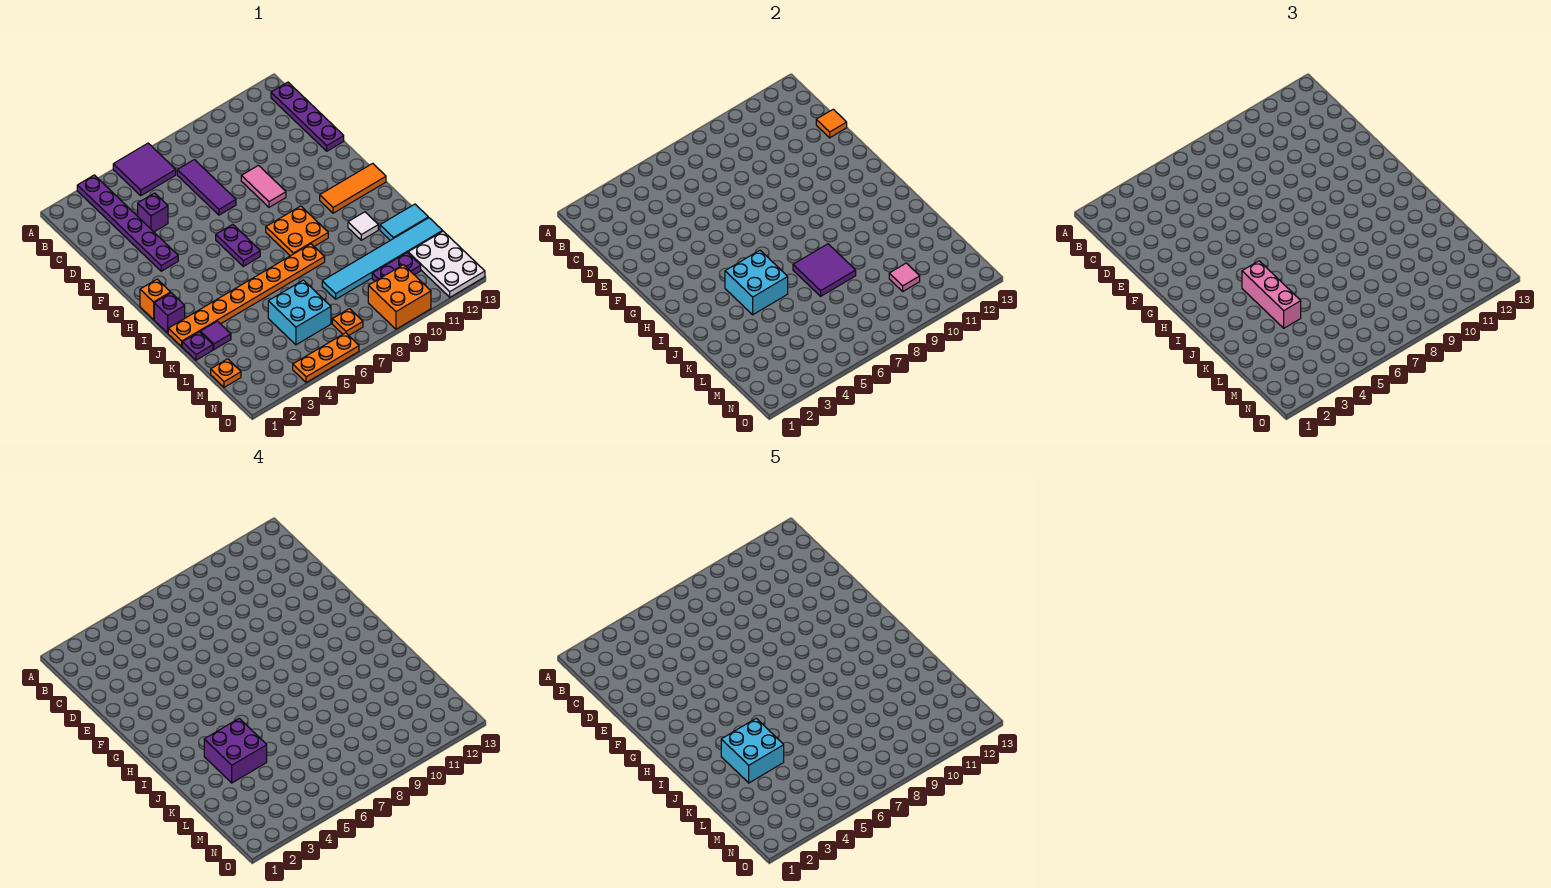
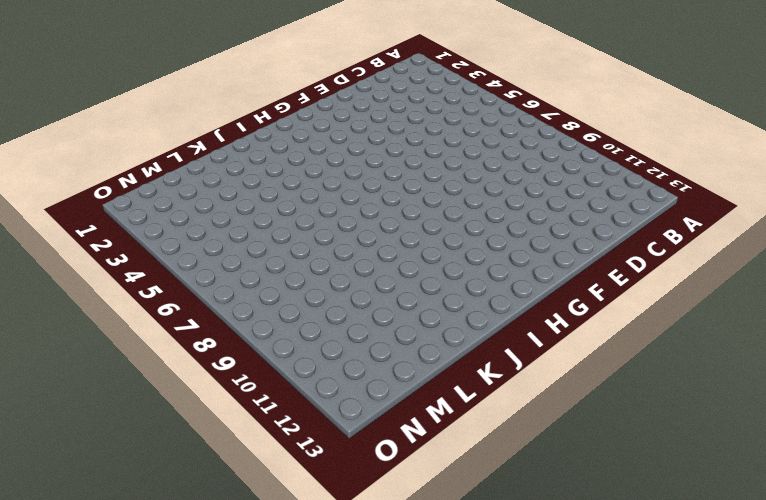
none -> purple plate A3:F3 level 1
none -> purple tile A5:B6 level 1
none -> purple plate B13:E13 level 1
none -> purple tile C7:E7 level 1

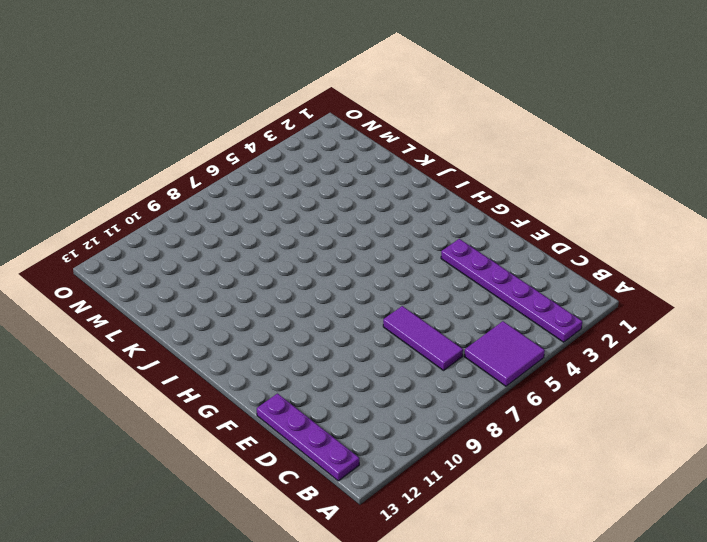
none -> purple brick D4 level 1
none -> pink tile E9:F9 level 1
none -> purple plate G6:H6 level 1
none -> orange brick H1 level 1

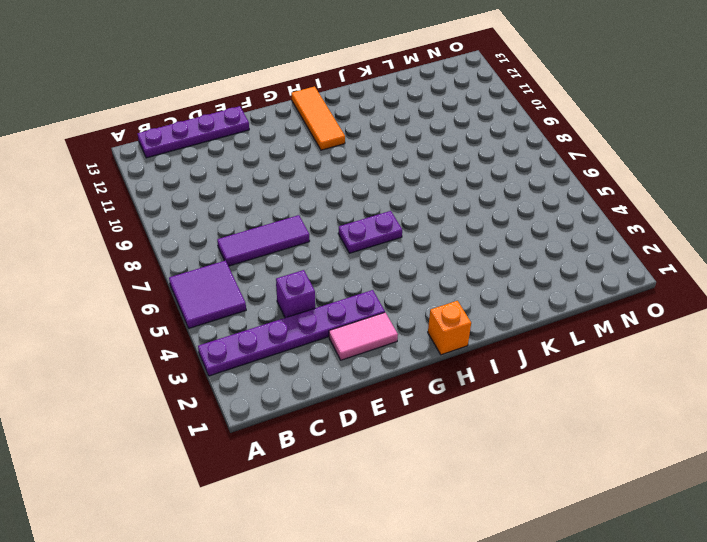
pink tile E2:F2 level 1 -> pink tile E9:F9 level 1
none -> orange plate H8:I9 level 1
none -> purple brick I1 level 1
none -> orange plate J1:J8 level 1
none -> white tile J11 level 1

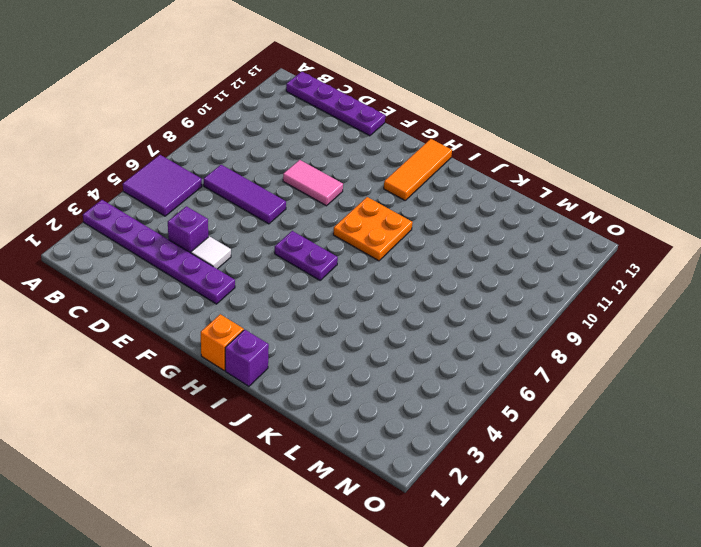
white tile E4 level 1 -> white tile J11 level 1
none -> orange plate J1:J8 level 1
none -> purple plate K1 level 1
none -> purple tile K2 level 1
none -> cyan tile K12:K13 level 1

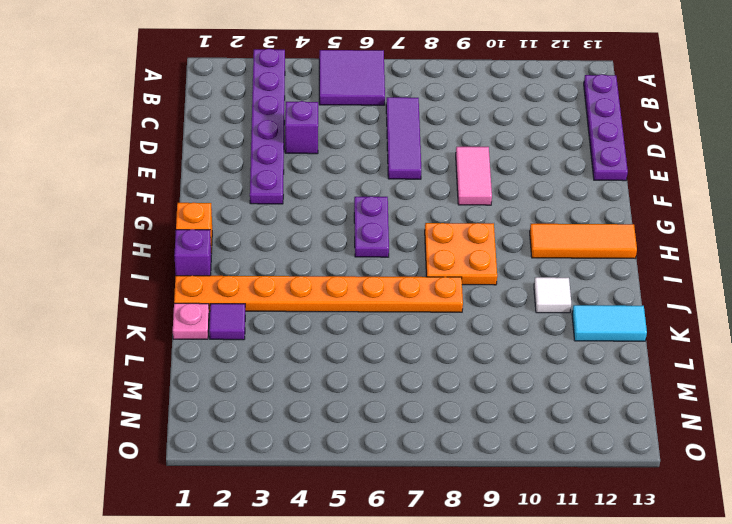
pink plate K1 level 1 -> purple plate K1 level 1
none -> cyan brick L5:M6 level 1
none -> cyan tile L8:L13 level 1
none -> orange plate M1 level 1
none -> purple plate M10:M11 level 1

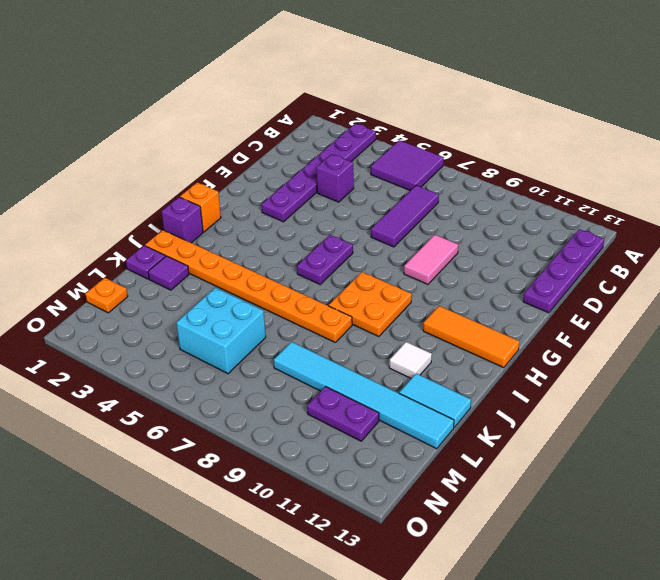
none -> white plate M12:O13 level 1
none -> orange plate N7 level 1
none -> orange brick N9:O10 level 1
none -> orange plate O4:O6 level 1

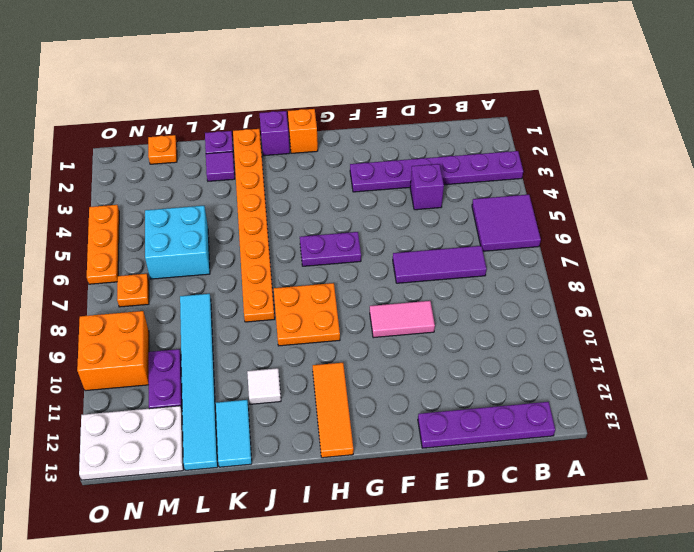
none -> orange tile D13 level 2
none -> cyan brick I4:J5 level 2
none -> purple tile J7:K8 level 2
none -> pink tile M10 level 2

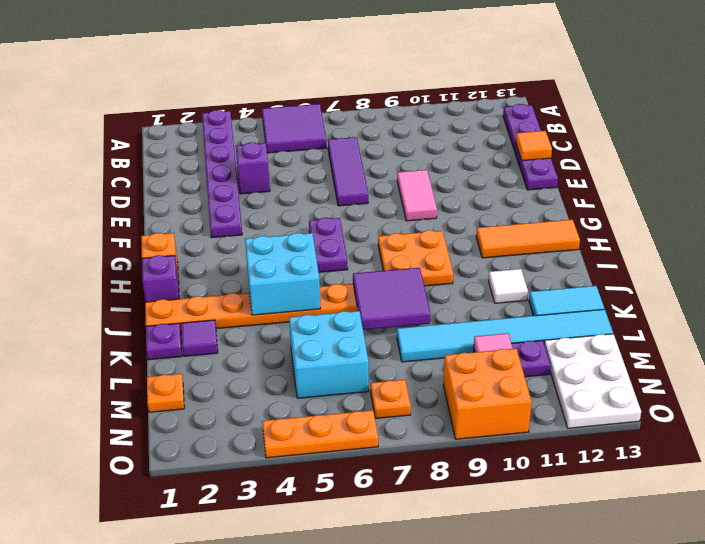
none -> pink brick I4:K4 level 3
none -> purple brick J3:K4 level 4
none -> cyan brick J3:K4 level 5

